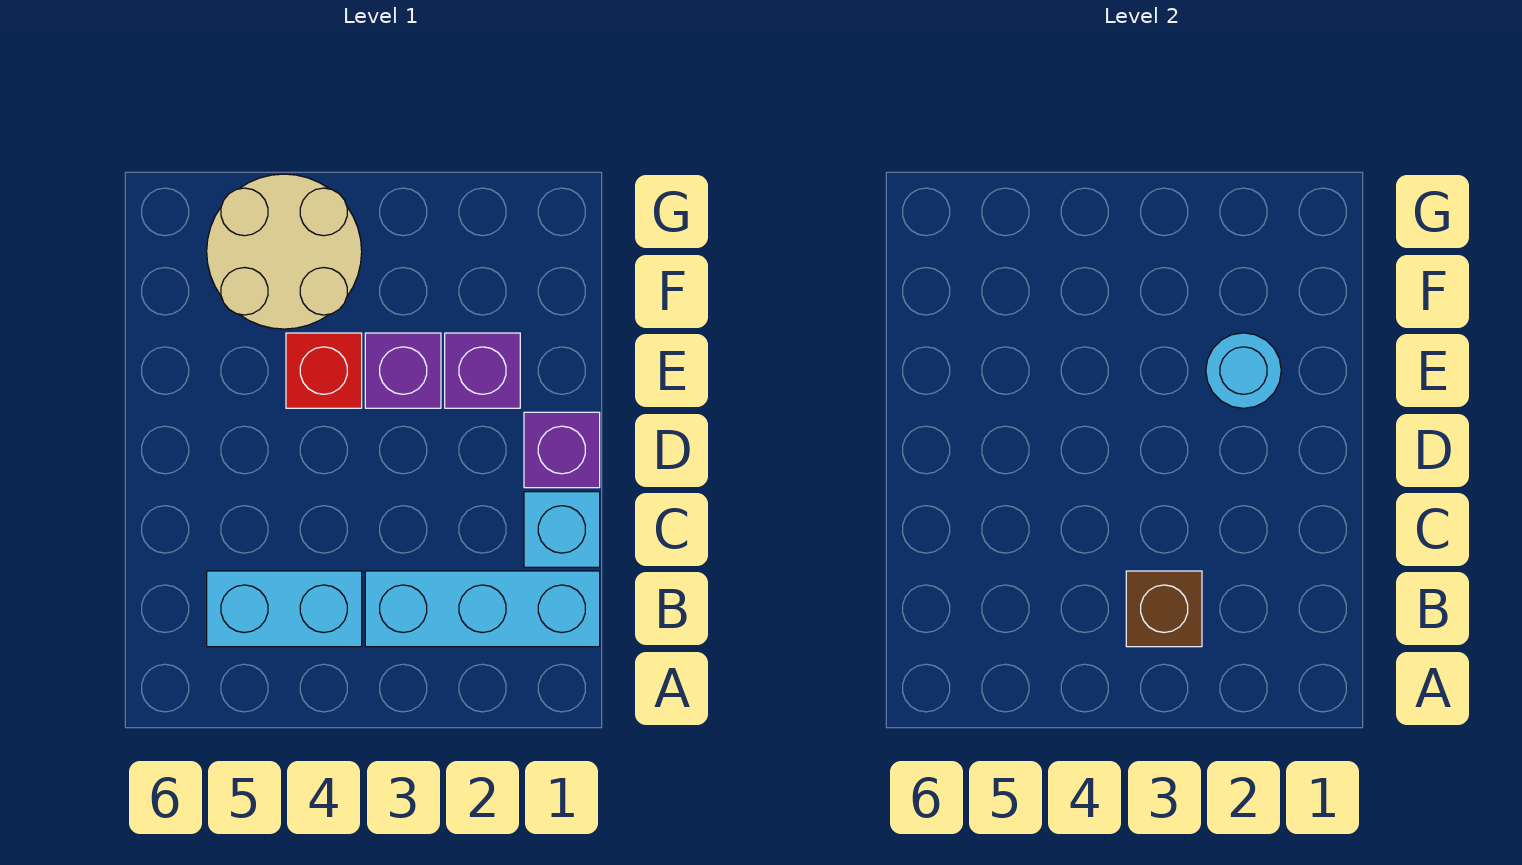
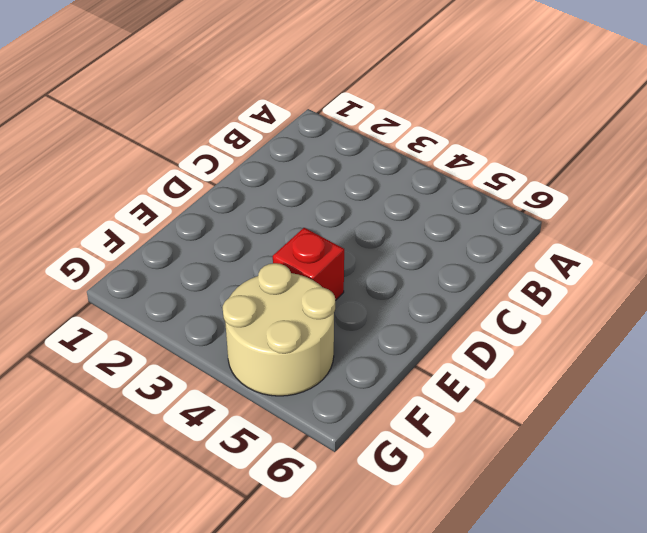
none -> cyan brick B1:B3 level 1
none -> cyan brick B4:B5 level 1

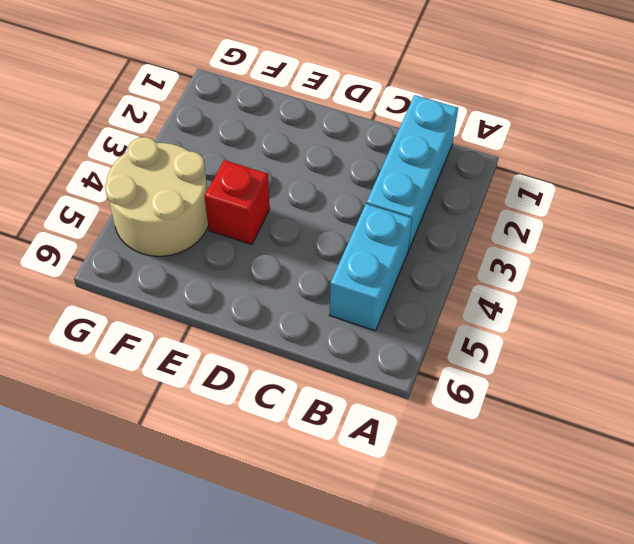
none -> cyan brick C1 level 1
none -> purple brick D1 level 1

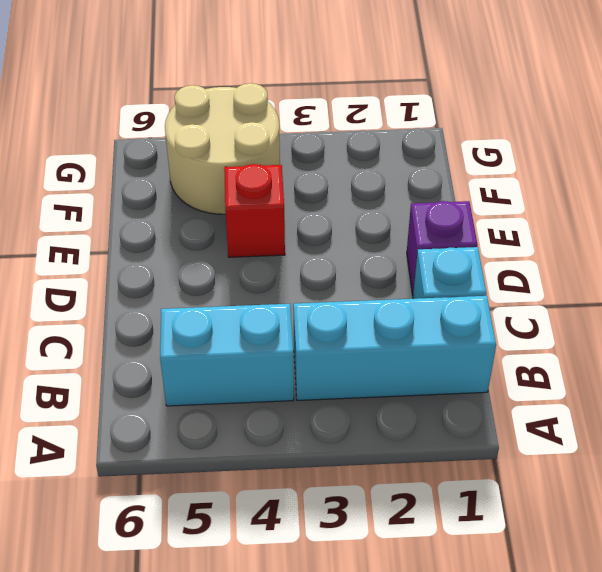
none -> purple brick E2 level 1
none -> purple brick E3 level 1

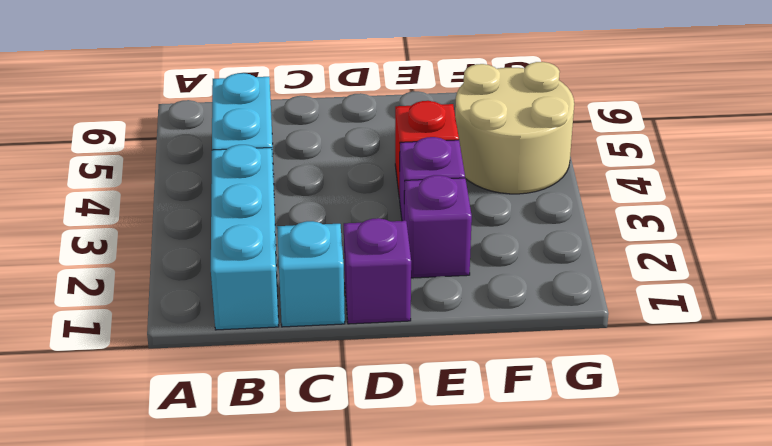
none -> brown brick B3 level 2
none -> cyan round brick E2 level 2

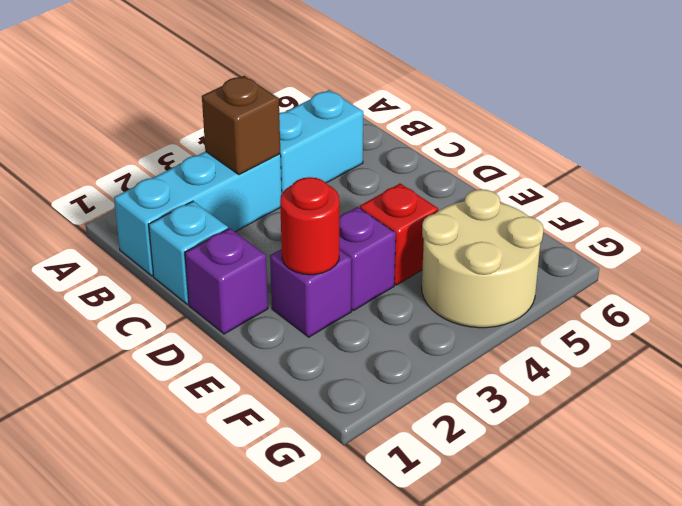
red round brick E2 level 2 -> cyan round brick E2 level 2

